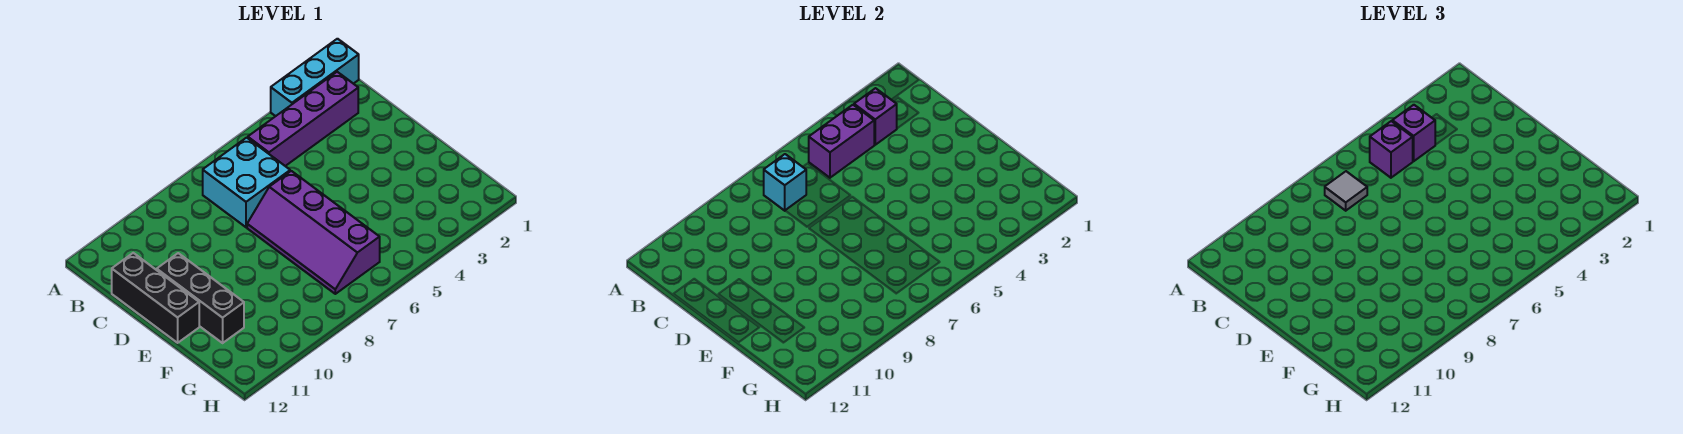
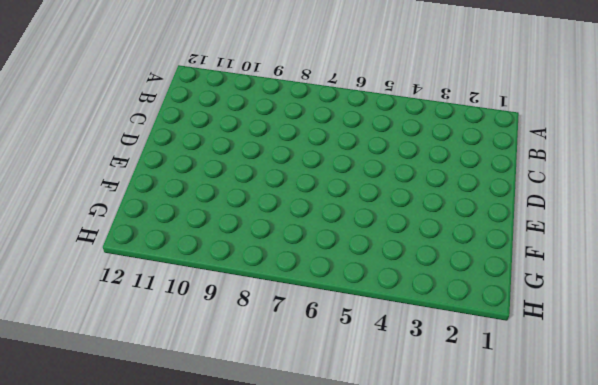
none -> cyan brick A1:A3 level 1
none -> purple brick B2:B5 level 1
none -> cyan brick B6:C7 level 1

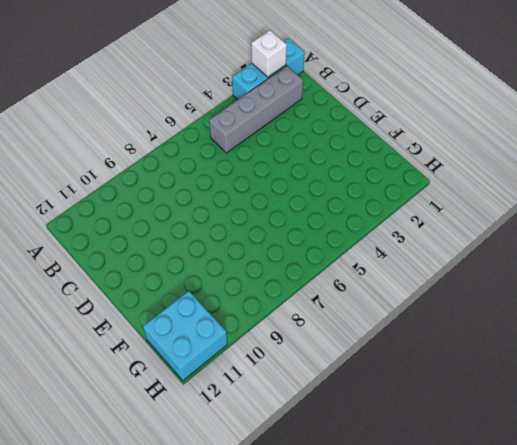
white brick A2 level 2 -> none
grey brick B2:B5 level 1 -> purple brick B2:B5 level 1
cyan brick G11:H12 level 1 -> cyan brick B6:C7 level 1
none -> black brick C12:E12 level 1
none -> purple slope D6:G7 level 1 top 6
none -> black brick D11:F11 level 1

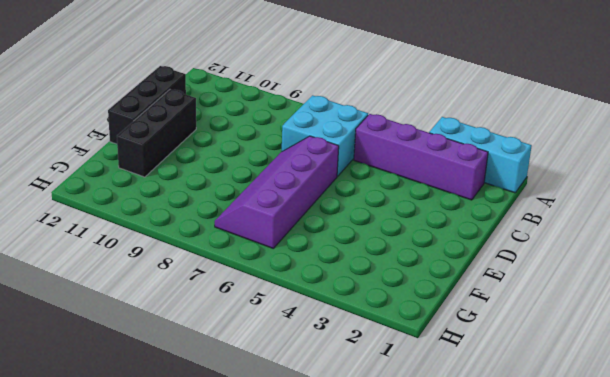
none -> purple brick B3 level 2
none -> purple brick B4:B5 level 2
none -> cyan brick B7 level 2

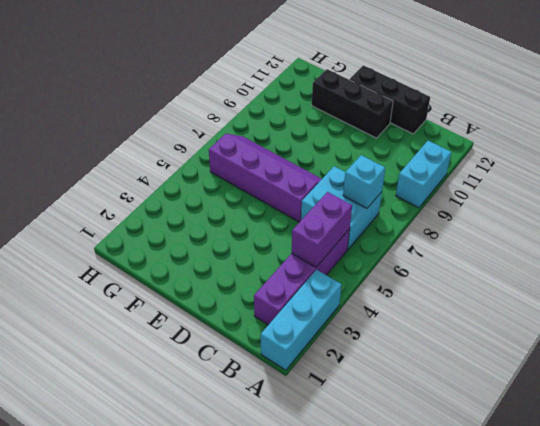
cyan brick A9:A10 level 1 -> none
none -> purple brick B3 level 2
none -> purple brick B4 level 3
none -> purple brick B5 level 3

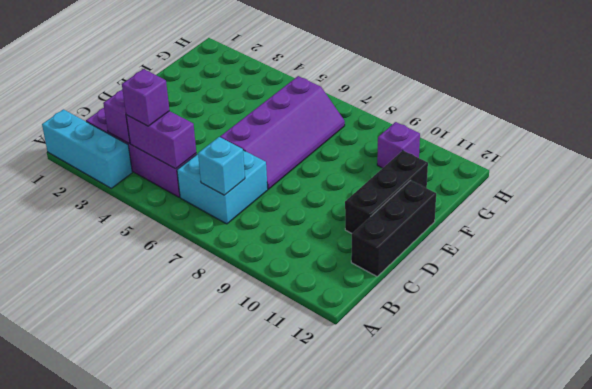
purple brick G10 level 1 -> purple brick B5 level 3
none -> grey tile B7 level 3

